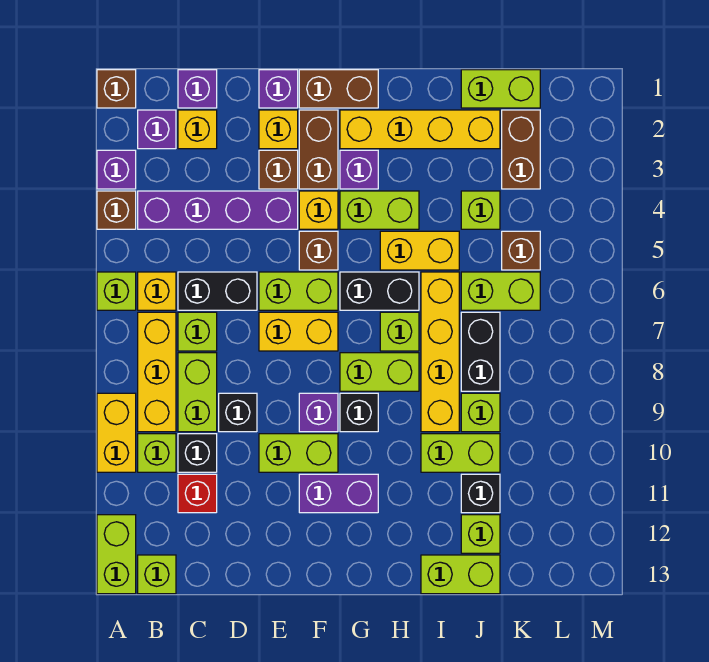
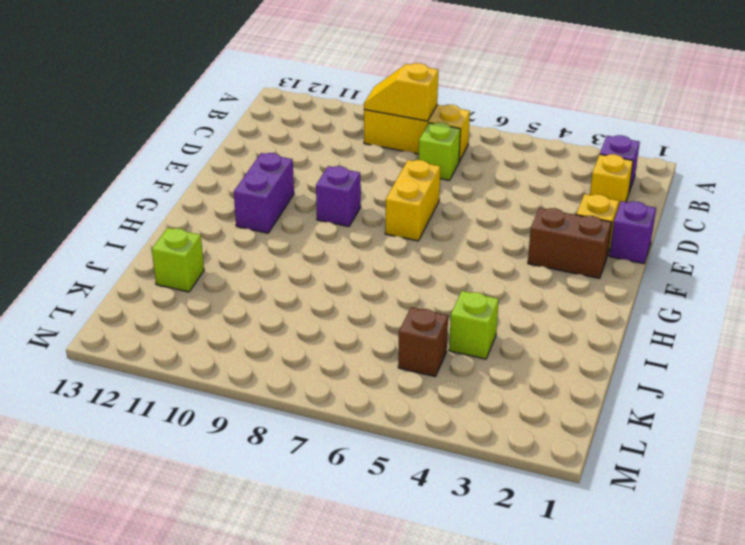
yellow slope B8:B9 level 2 top 8 -> none
none -> brown brick A1 level 1
none -> purple brick A3 level 1
none -> brown brick A4 level 1
none -> lime brick A6 level 1

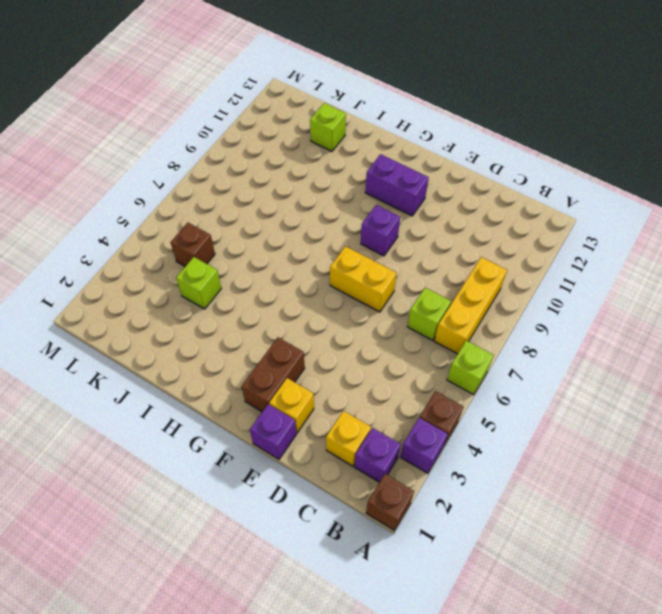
none -> yellow brick A9:A10 level 1
none -> lime brick A12:A13 level 1
none -> purple brick B4:E4 level 1
none -> yellow brick B6 level 1

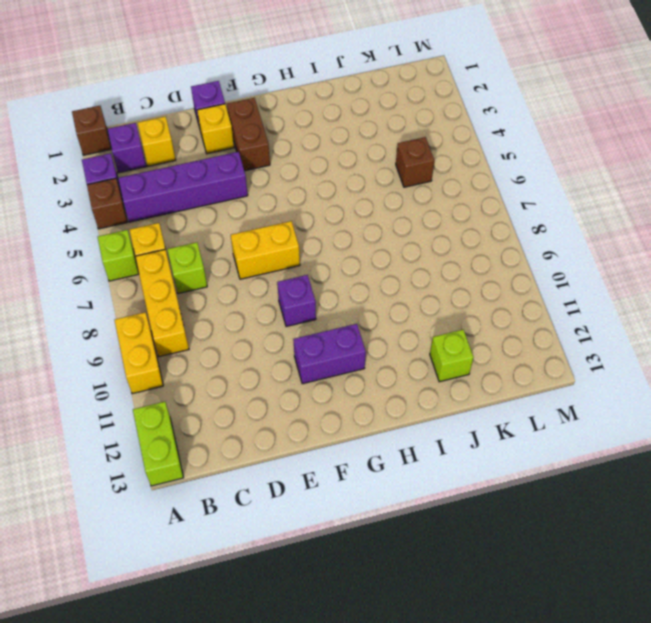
none -> lime brick B10 level 1
none -> lime brick B13 level 1
none -> purple brick C1 level 1
none -> black brick C6:D6 level 1

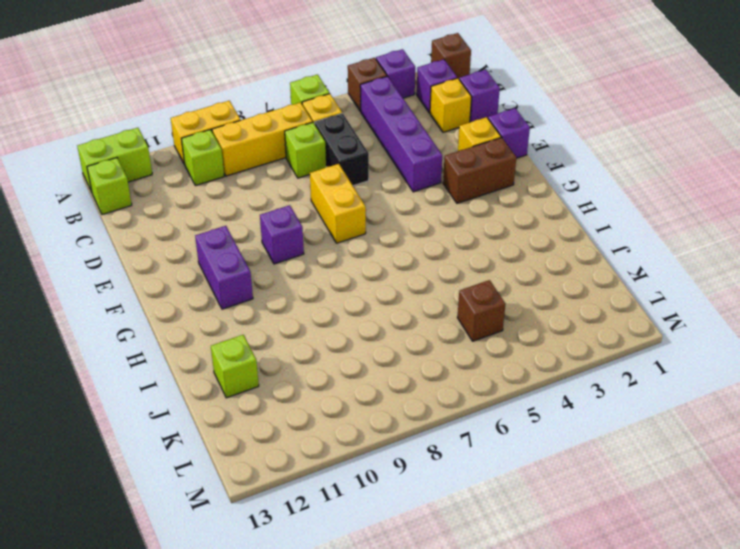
none -> lime brick C8:C9 level 1
none -> black brick C10 level 1
none -> red brick C11 level 1
none -> black brick D9 level 1

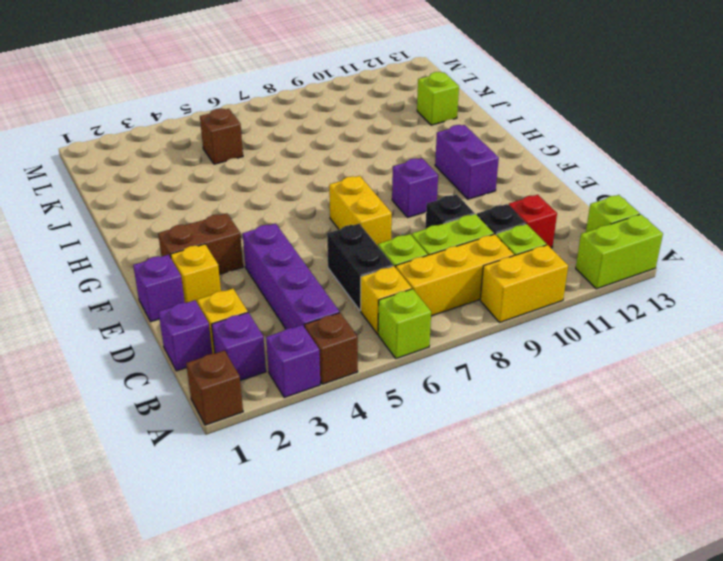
none -> brown brick E3 level 1
none -> lime brick E6:F6 level 1
none -> lime brick E10:F10 level 1
none -> brown brick F1:G1 level 1

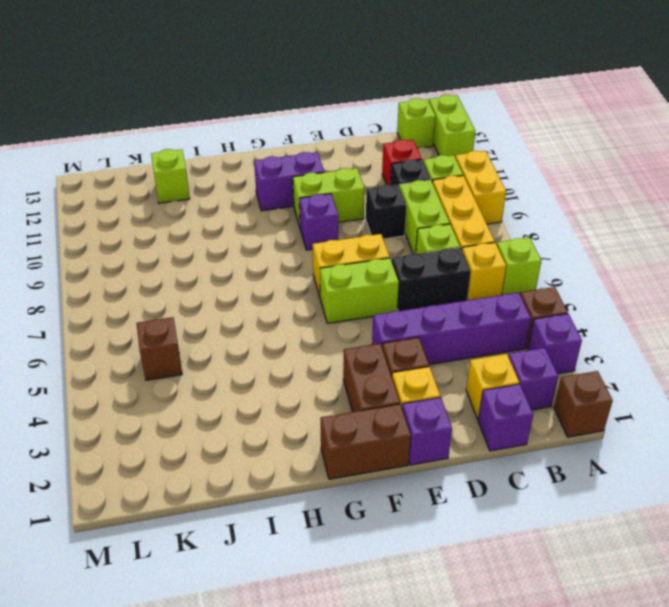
none -> yellow brick F4 level 1
none -> brown brick F5 level 1
none -> yellow brick G2:J2 level 1
none -> purple brick G3 level 1

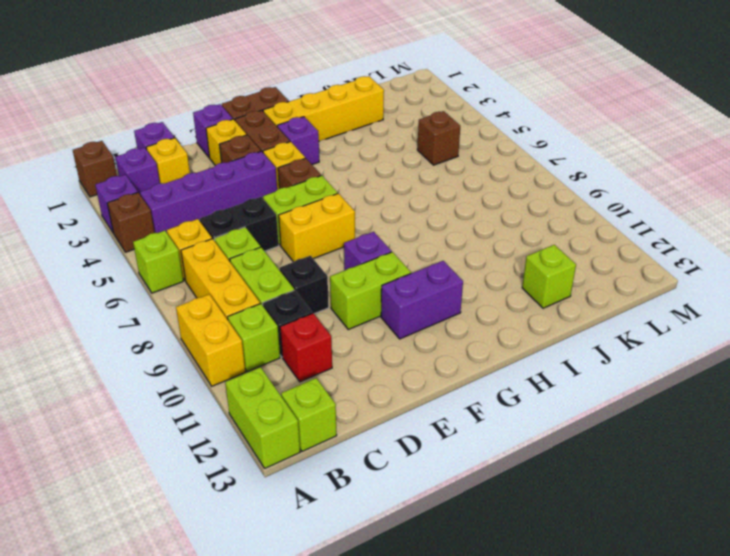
none -> lime brick G4:H4 level 1
none -> black brick G6:H6 level 1
none -> lime brick G8:H8 level 1
none -> black brick G9 level 1

